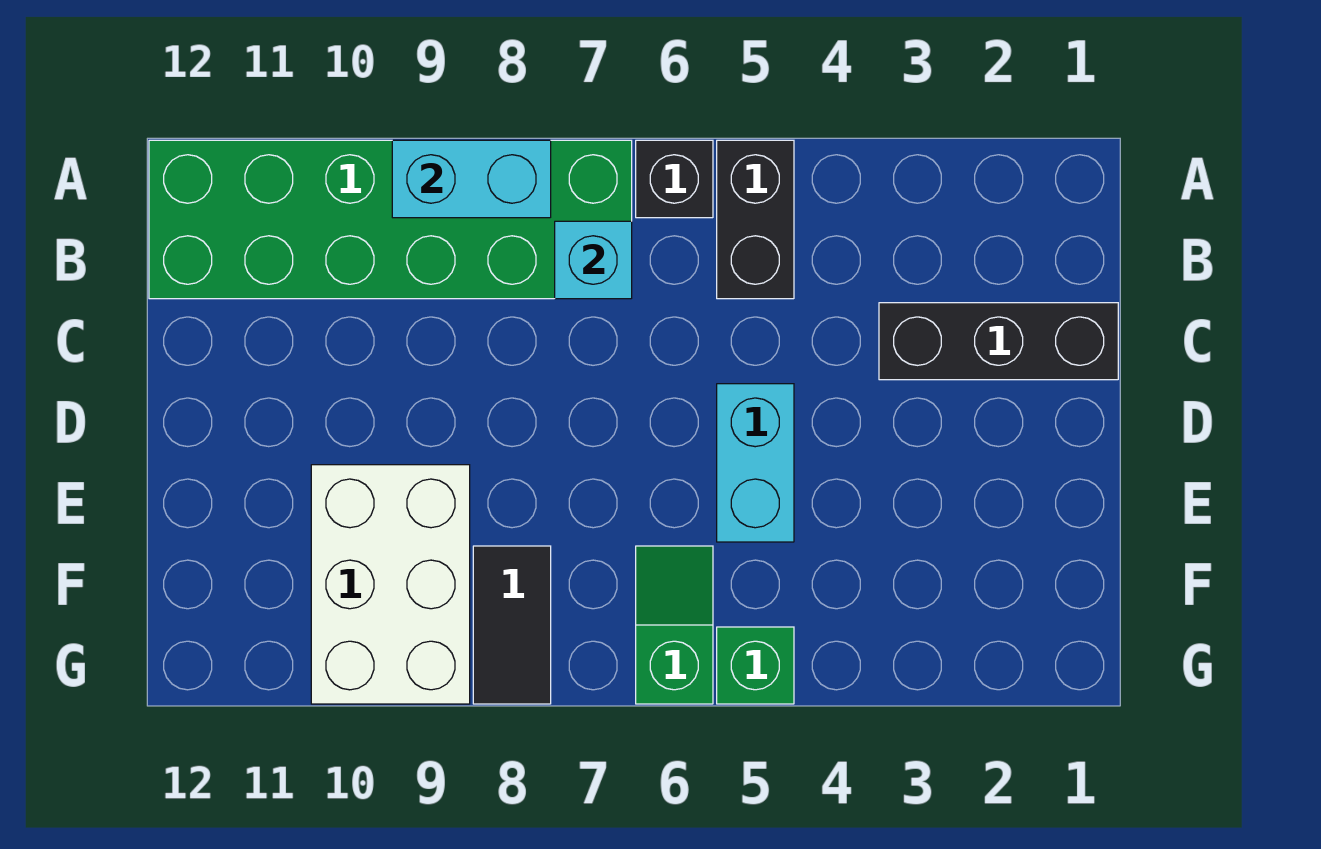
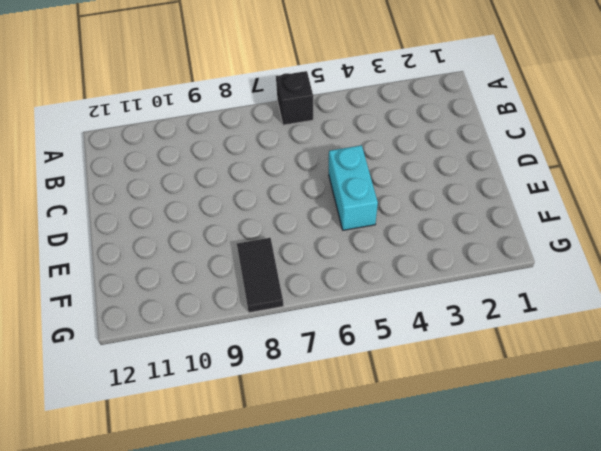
none -> black brick A5:B5 level 1
none -> green brick A7:B12 level 1

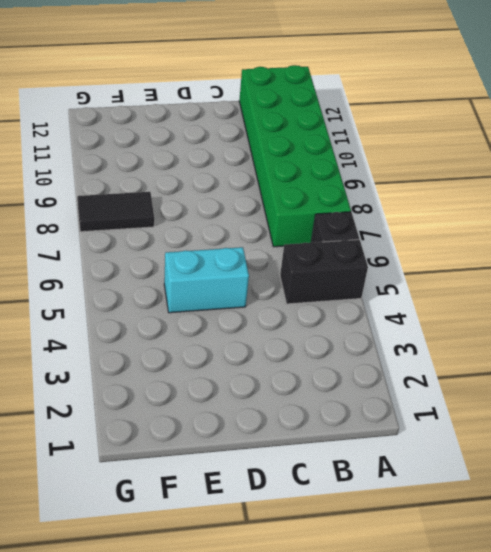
none -> black brick C1:C3 level 1
none -> white brick E9:G10 level 1

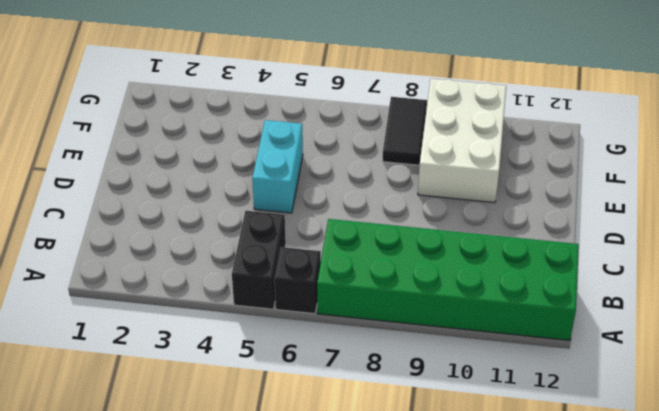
none -> black brick C1:C3 level 1
none -> green slope F6:G6 level 1 top G

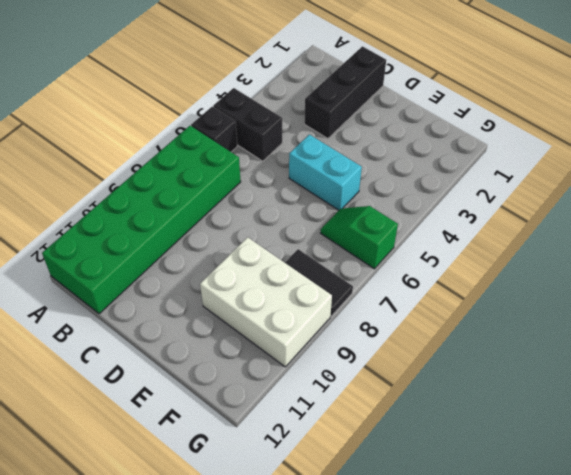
none -> green brick G5 level 1
none -> cyan brick A8:A9 level 2

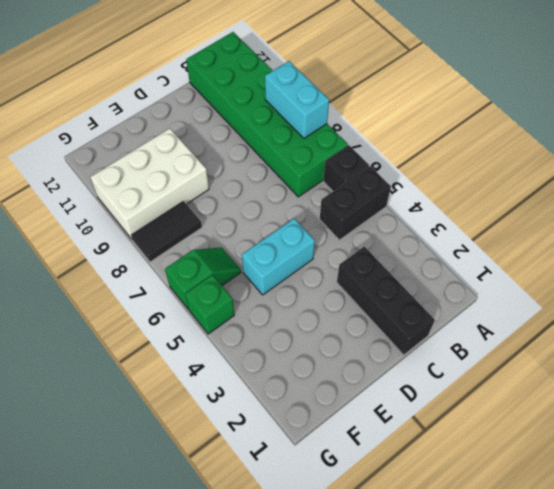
none -> cyan brick B7 level 2

